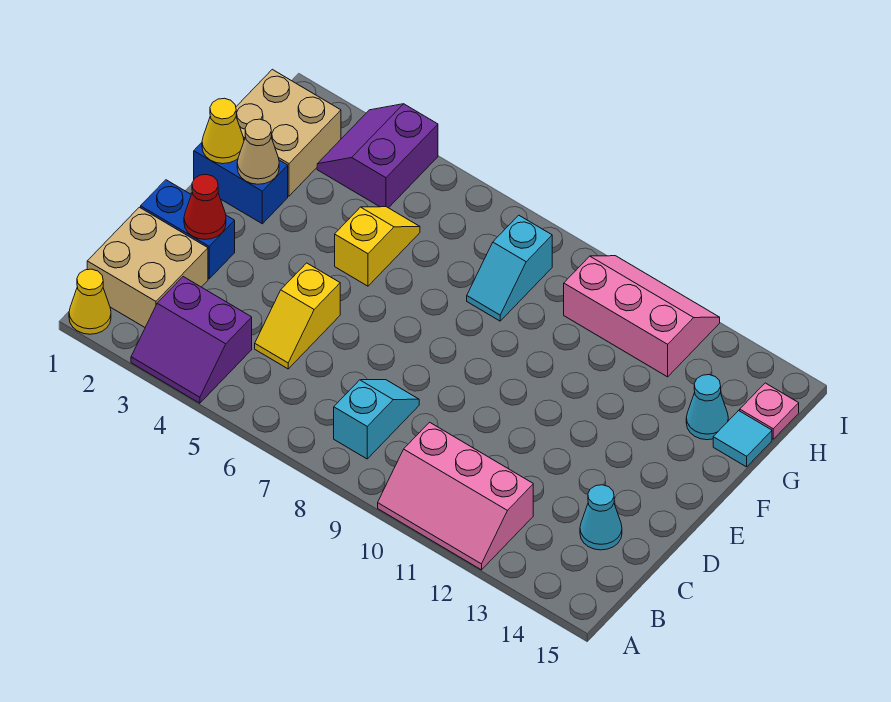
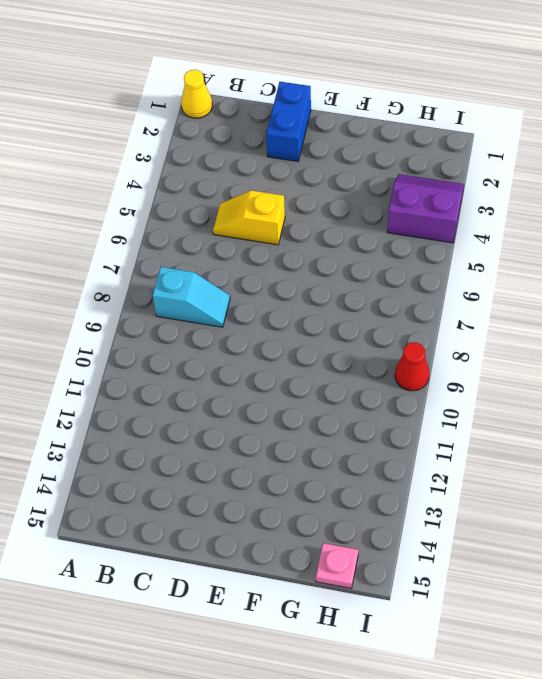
red cone I9 level 1 -> red cone D2 level 2
none -> purple slope A3:B4 level 1 top B
none -> pink slope A10:B12 level 1 top B
none -> tan brick B1:C2 level 1

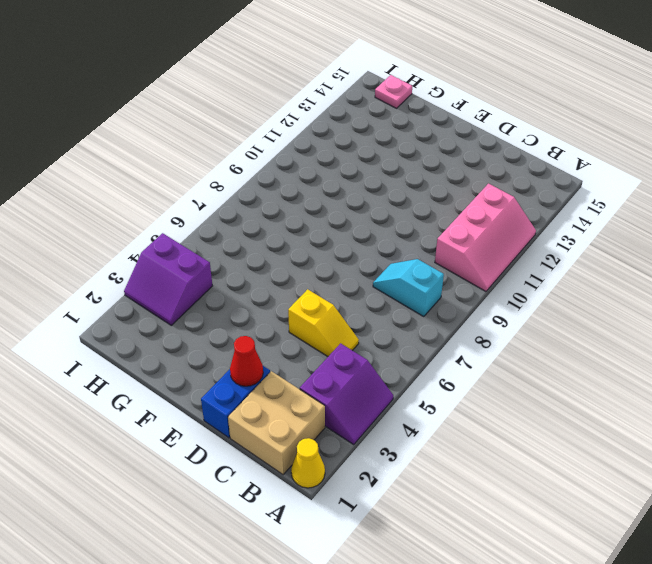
none -> cyan cone C14 level 1
none -> blue brick F1:F2 level 1
none -> yellow slope F5:G5 level 1 top F

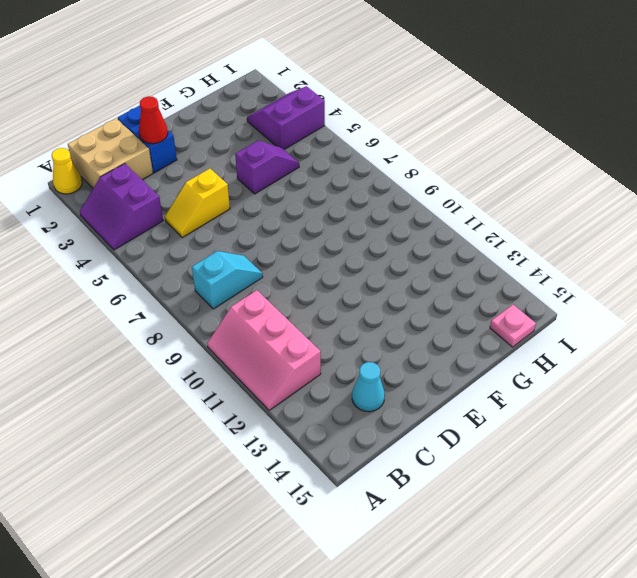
purple slope F5:G5 level 1 top F -> yellow slope F5:G5 level 1 top F
none -> blue brick F1:F2 level 1
none -> tan brick G1:H2 level 1
none -> cyan slope G8:H8 level 1 top H

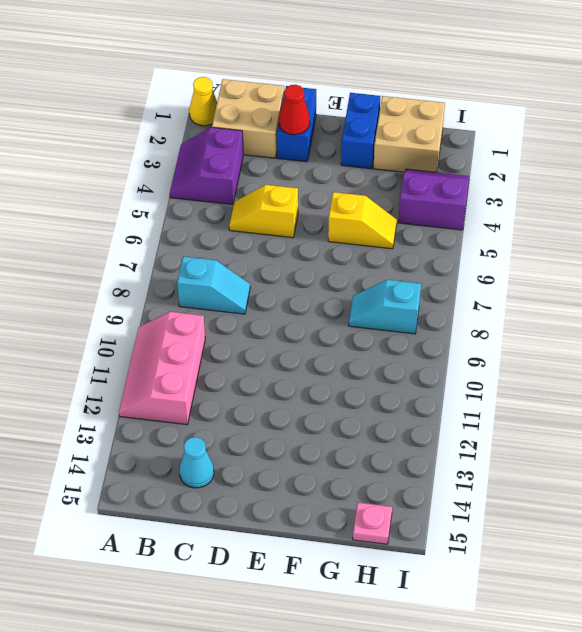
none -> cyan cone G14 level 1
none -> cyan tile G15 level 1
none -> pink slope H10:I12 level 1 top H

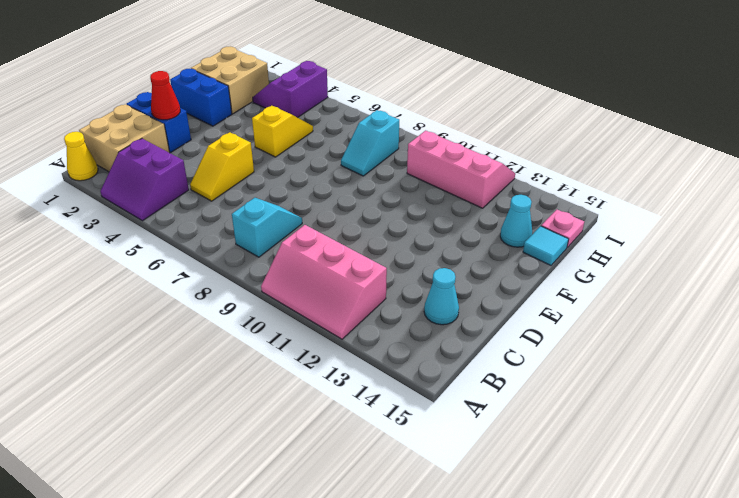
none -> yellow cone F1 level 2
none -> tan cone F2 level 2

